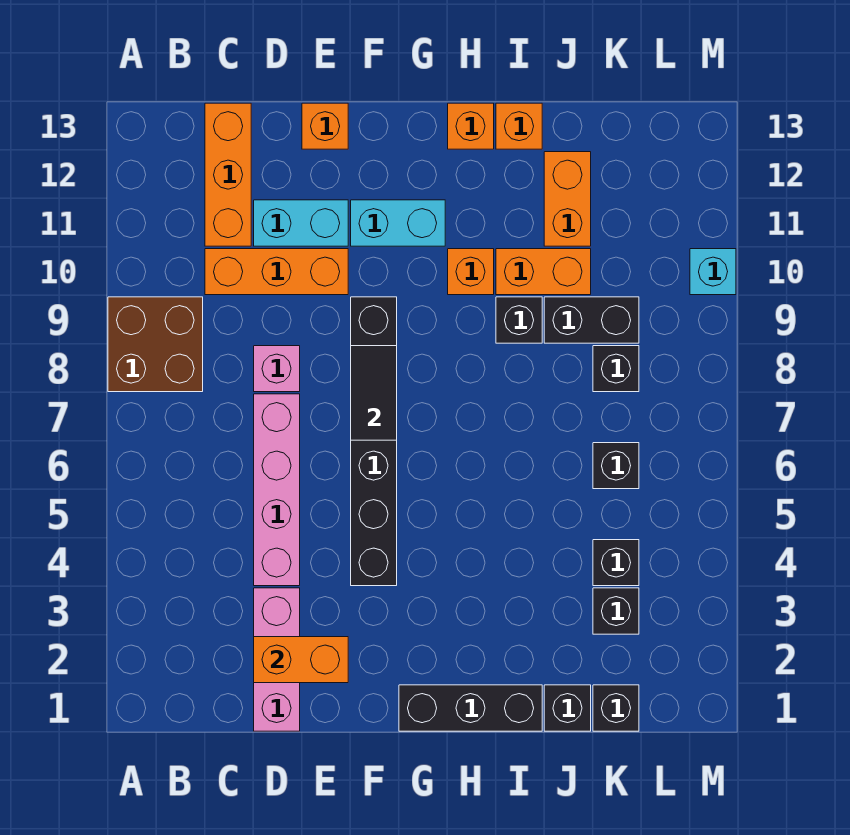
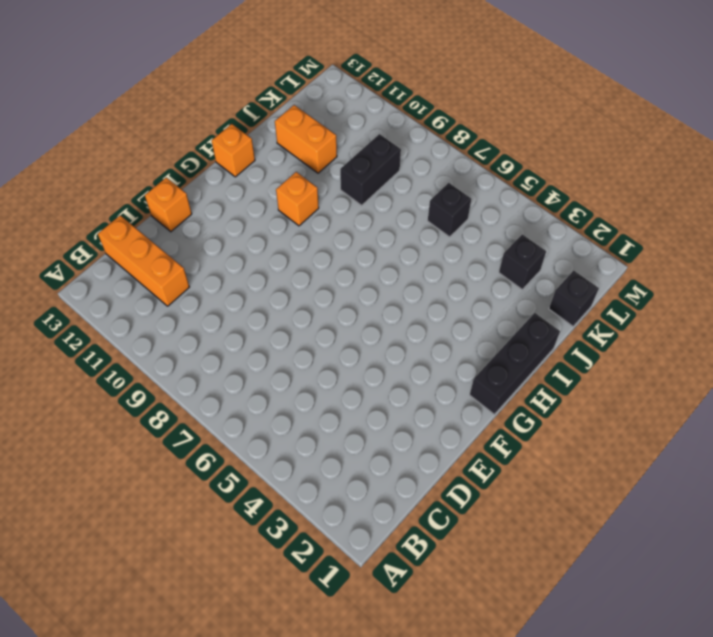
none -> brown brick A8:B9 level 1
none -> orange brick C10:E10 level 1
none -> pink brick D1:D3 level 1

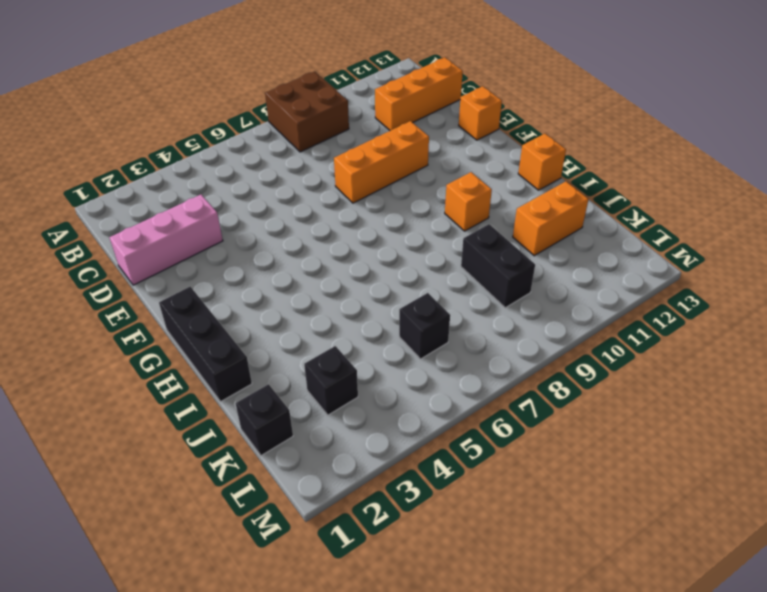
orange brick E8:E10 level 1 -> orange brick C10:E10 level 1
none -> pink brick D4:D7 level 1
none -> pink brick D8 level 1
none -> cyan brick D11:E11 level 1

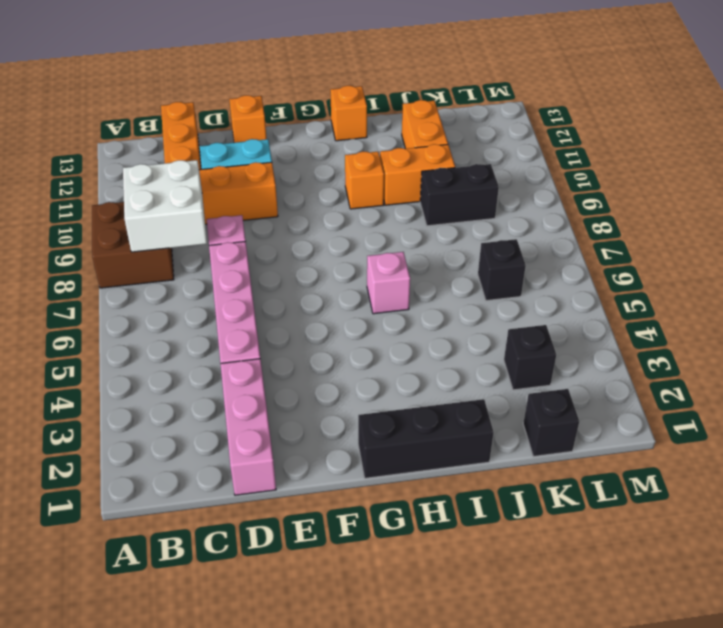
white brick B8:C9 level 2 -> none
pink brick H6 level 1 -> none
none -> black brick F4:F9 level 1
none -> cyan brick F11:G11 level 1
none -> black brick I9 level 1

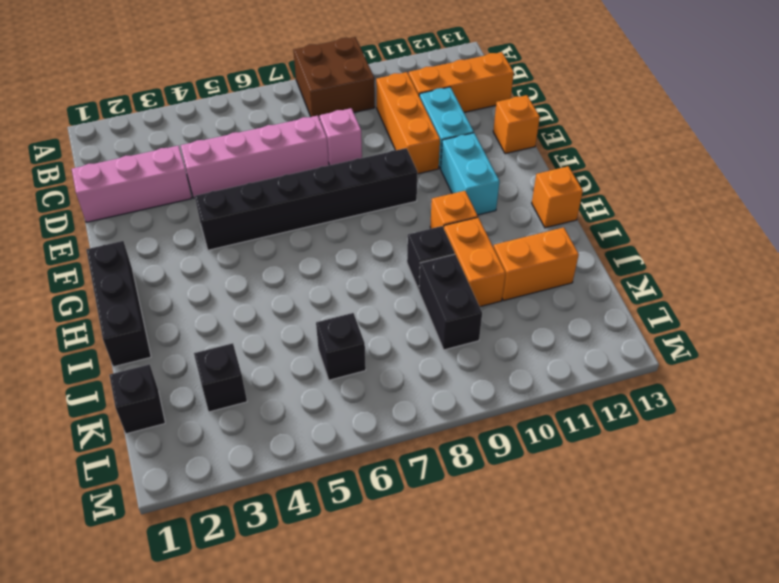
none -> orange brick I13 level 1
none -> black brick J1 level 1
none -> black brick K4 level 1

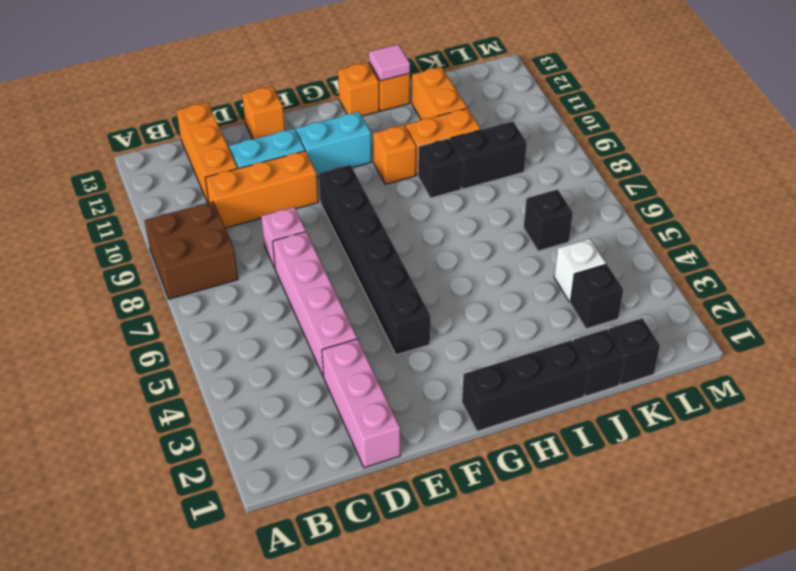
pink tile I13 level 2 -> none
white brick K4 level 1 -> black brick K4 level 1
none -> black brick K8 level 1
none -> cyan brick M10 level 1
none -> orange brick D2:E2 level 2

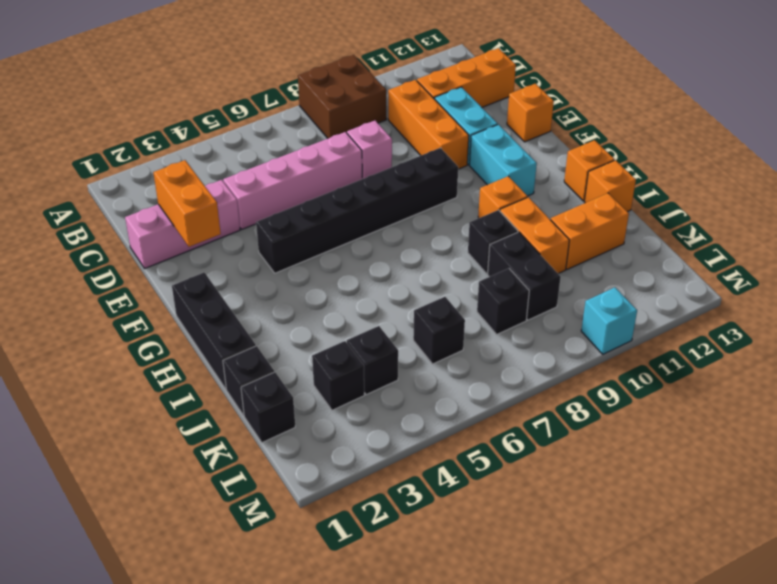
none -> black tile F7:F8 level 2

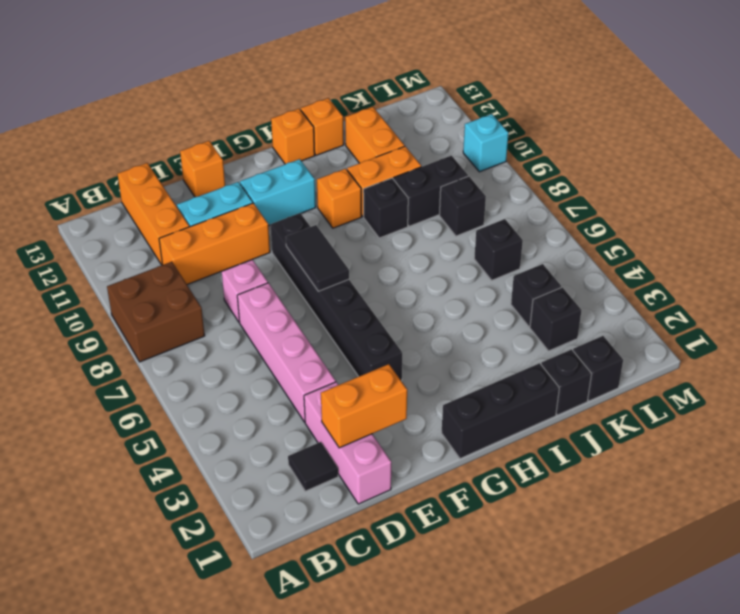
black tile C2 level 1 -> none

